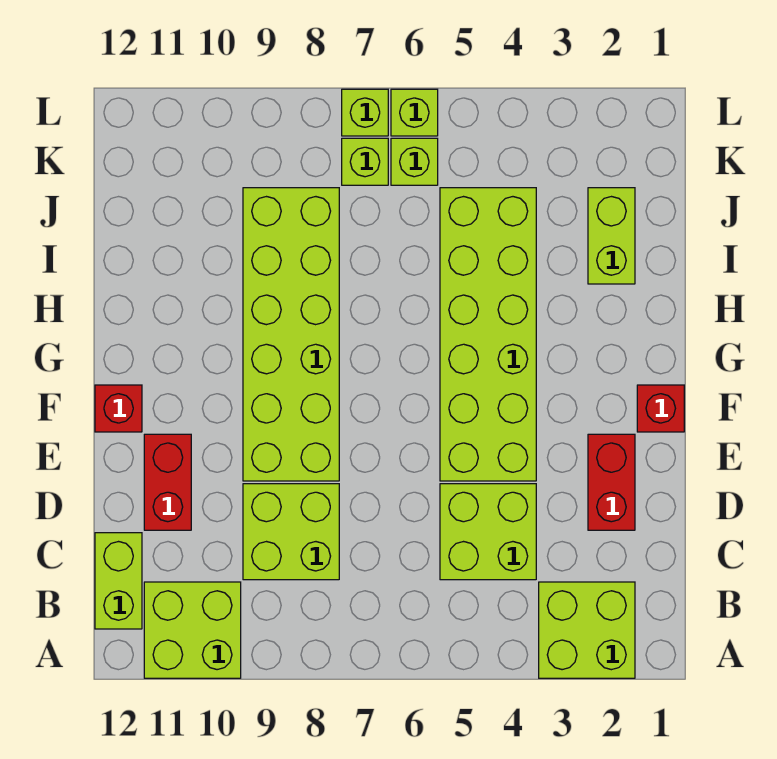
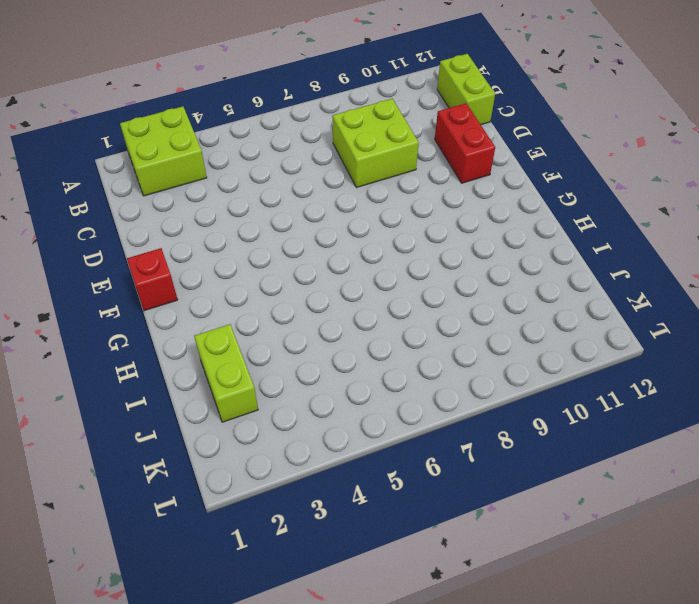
none -> lime brick A10:B11 level 1
none -> lime brick C4:D5 level 1
none -> red brick D2:E2 level 1

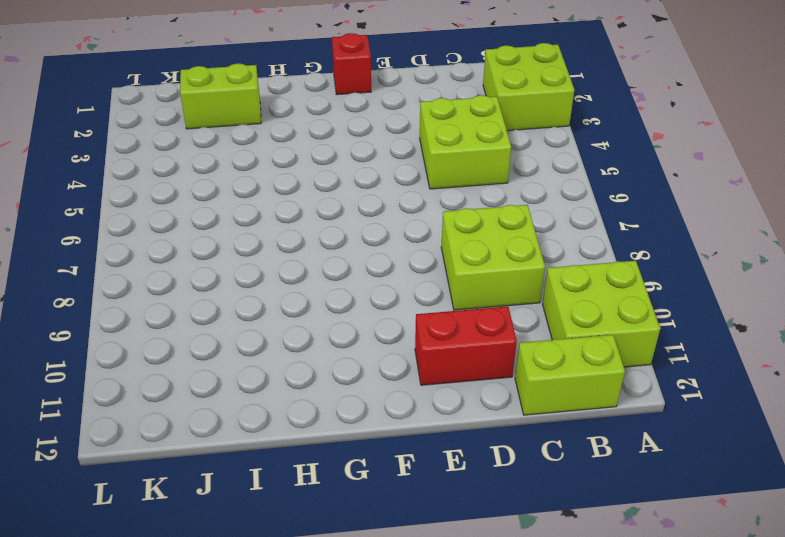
none -> red brick D2:E2 level 1
none -> lime brick E4:J5 level 1
none -> lime brick E8:J9 level 1

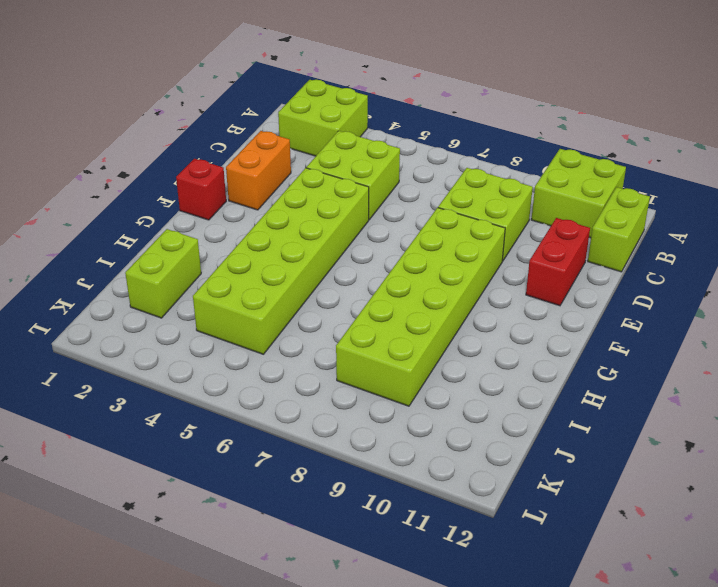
orange brick D2:E2 level 1 -> red brick D2:E2 level 1
none -> red brick F12 level 1
none -> lime brick K6 level 1
none -> lime brick K7 level 1

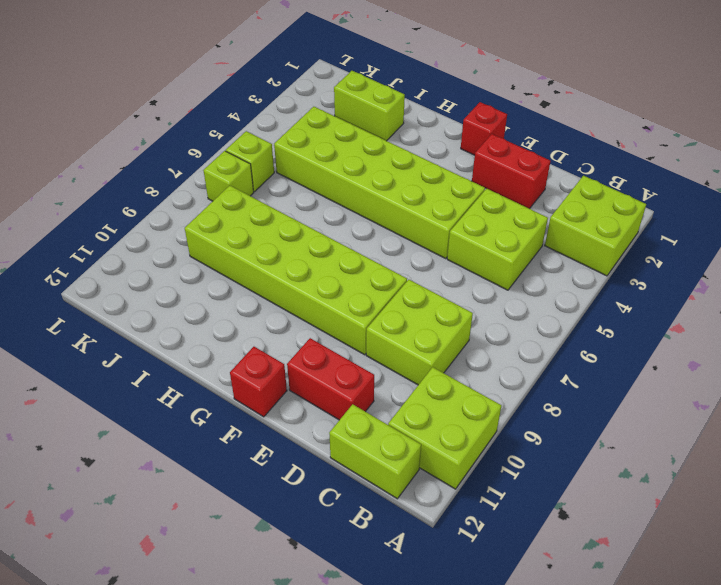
none -> lime brick L6 level 1
none -> lime brick L7 level 1

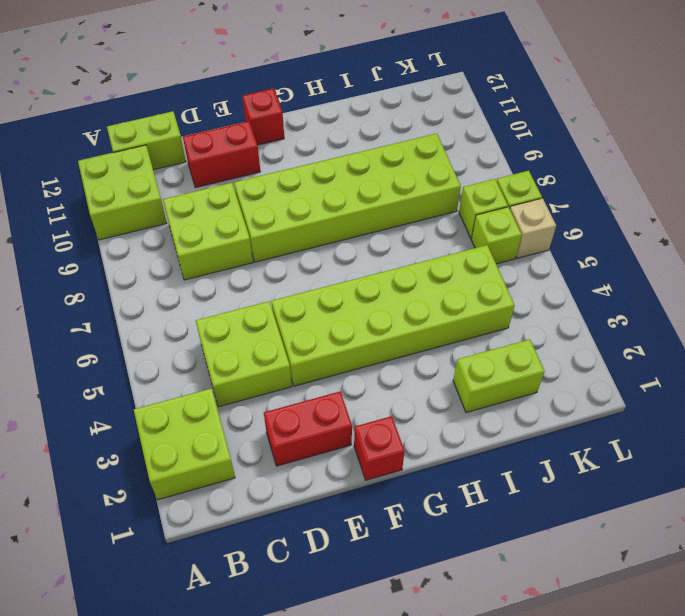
tan brick L6 level 1 -> lime brick L6 level 1

